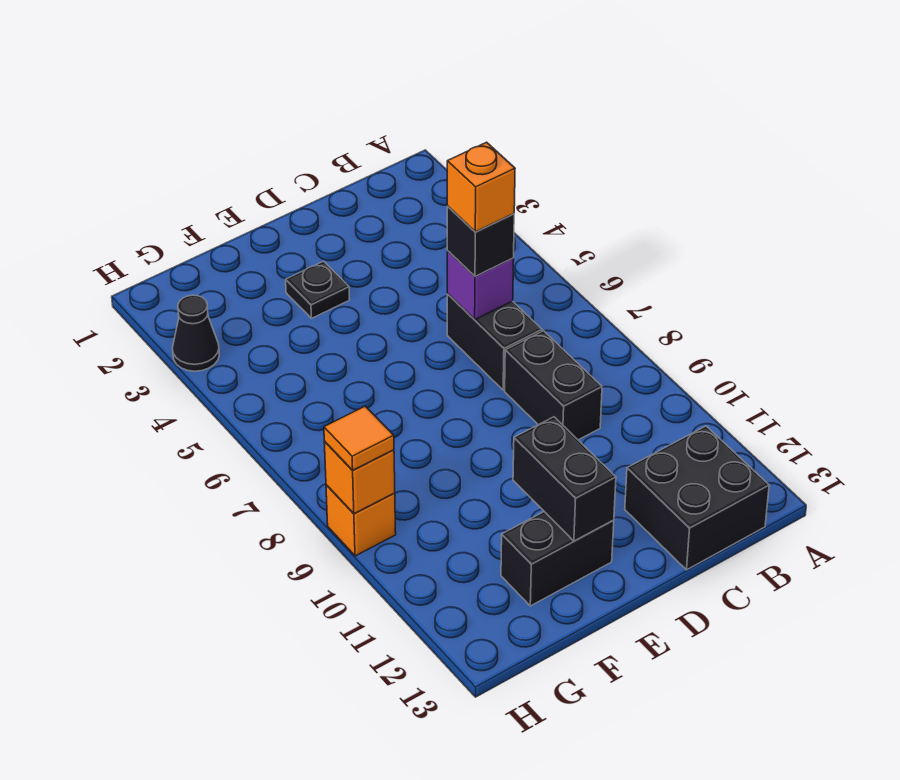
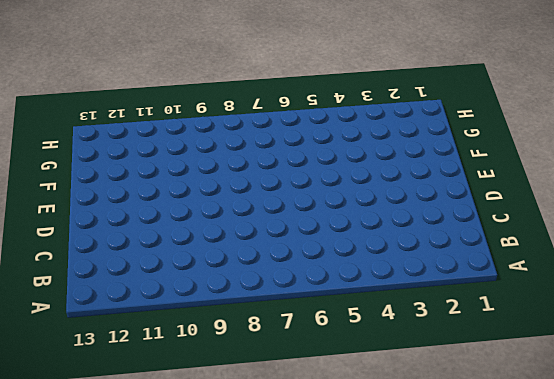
none -> black brick B12:C13 level 1
none -> black brick C6:C7 level 1
none -> black brick C8:C9 level 1

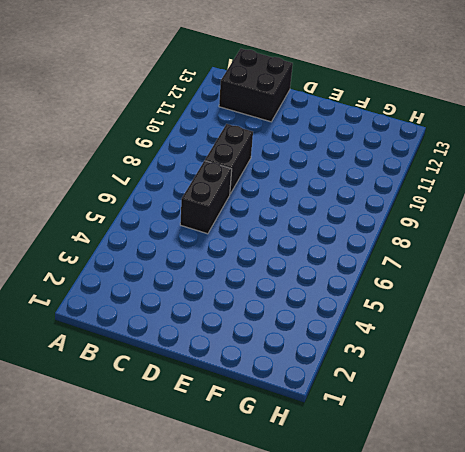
none -> black plate E3 level 1
none -> black brick E12:F12 level 1
none -> black cone H3 level 1

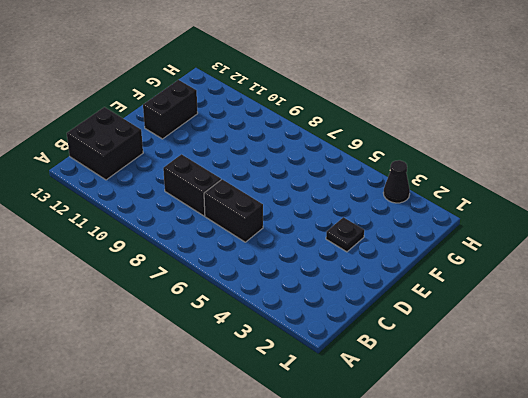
none -> orange brick H9 level 1
none -> purple brick C6 level 2
none -> black brick E11:E12 level 2

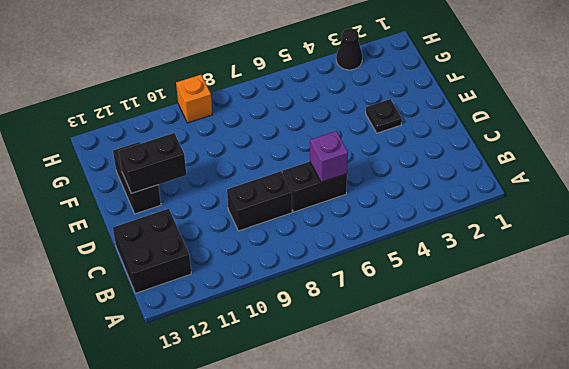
none -> orange brick H9 level 2
none -> black brick C6 level 3
none -> orange tile H9 level 3

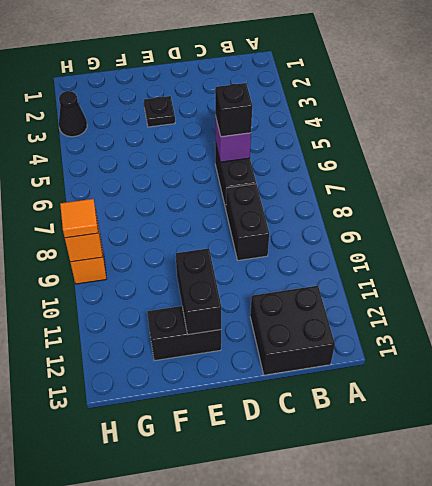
none -> orange brick C6 level 4

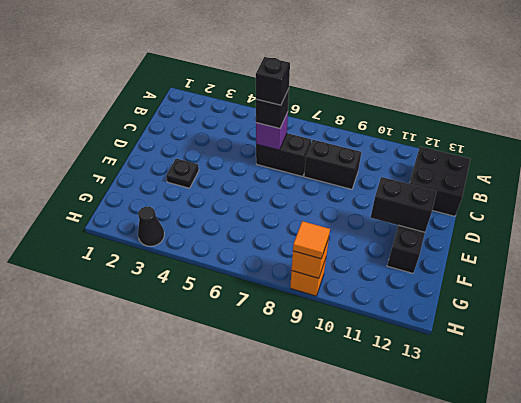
black brick C6 level 4 -> orange brick C6 level 4

